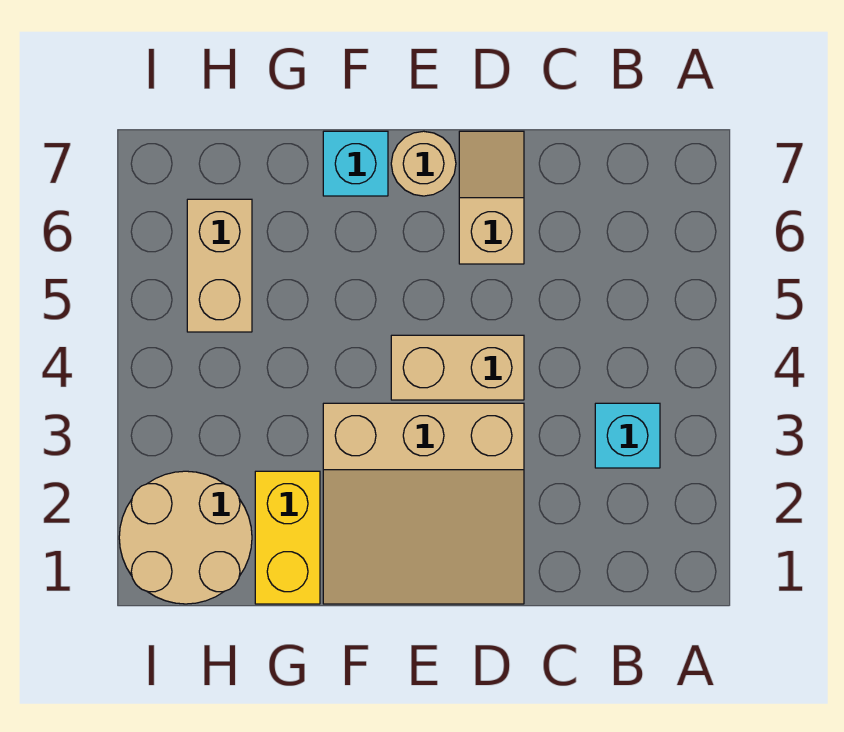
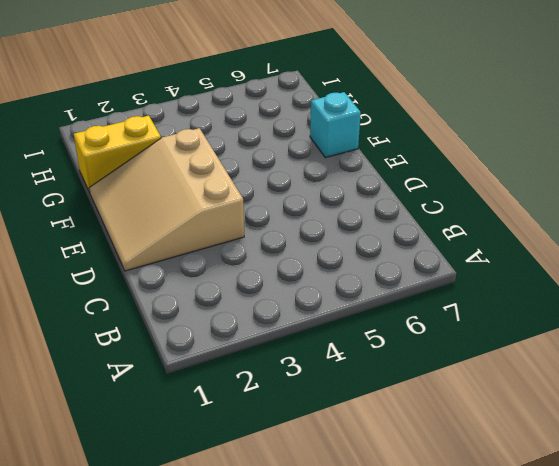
none -> cyan brick B3 level 1
none -> tan brick D4:E4 level 1

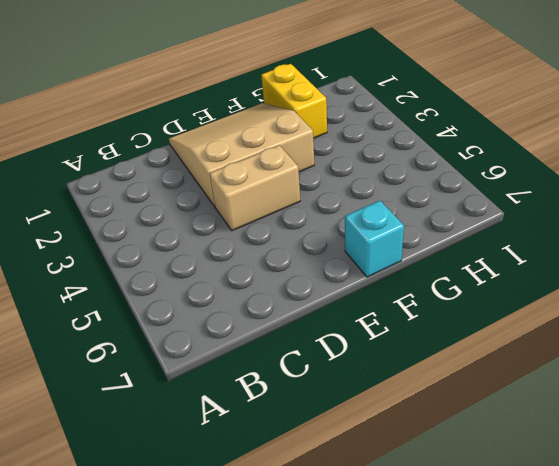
none -> cyan brick B3 level 1
none -> tan slope D6:D7 level 1 top 6

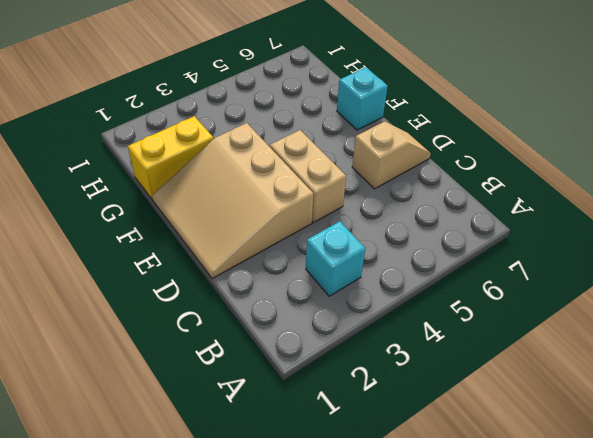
none -> tan round brick E7 level 1
none -> tan round brick H1:I2 level 1

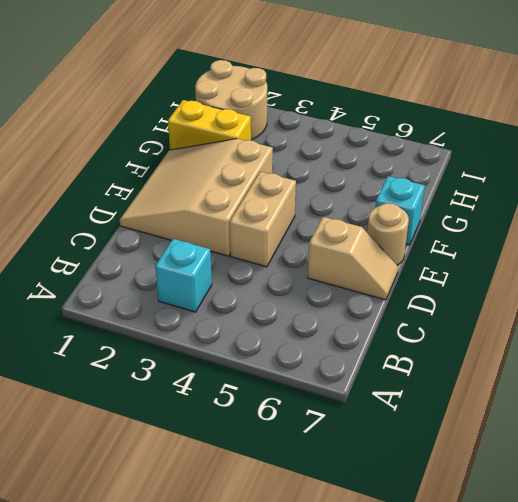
none -> tan brick H5:H6 level 1

